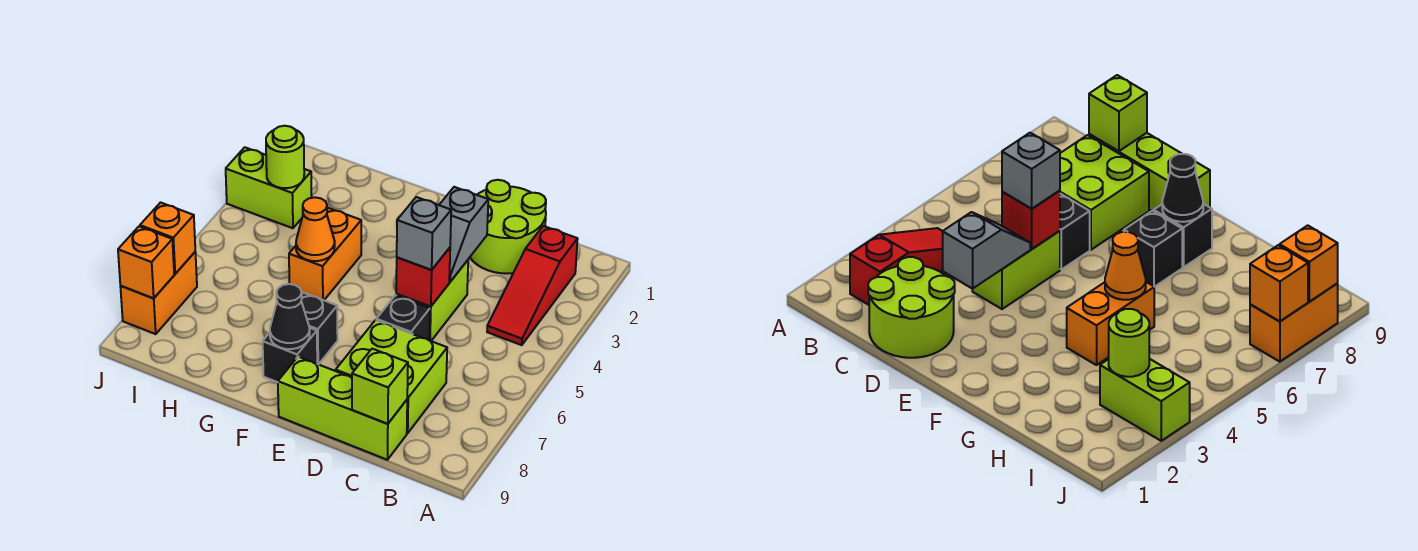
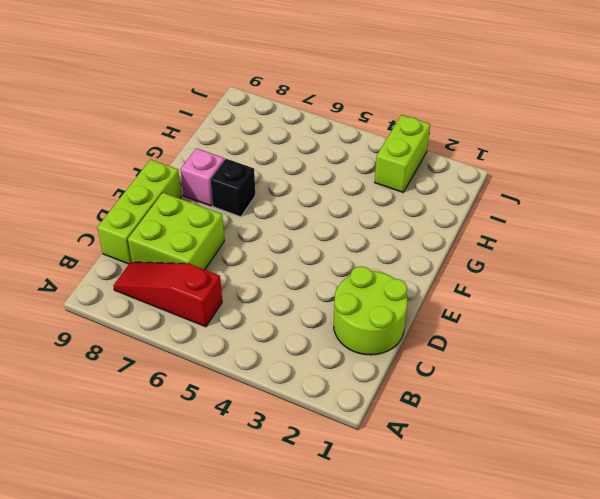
red slope B6:B8 level 1 top 6 -> red slope B2:B4 level 1 top 2
pink brick F8 level 1 -> black brick F8 level 1
none -> lime brick D4:D5 level 1
none -> black brick D6 level 1
none -> orange brick G4:G5 level 1

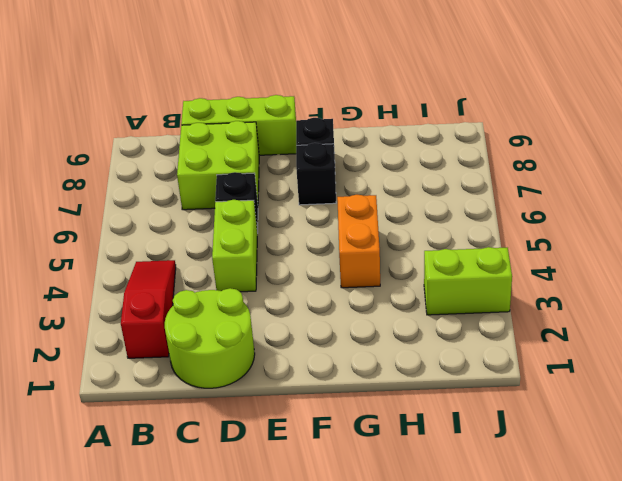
none -> orange brick J7:J8 level 1
none -> lime brick C9 level 2
none -> grey slope D3:D4 level 2 top 3

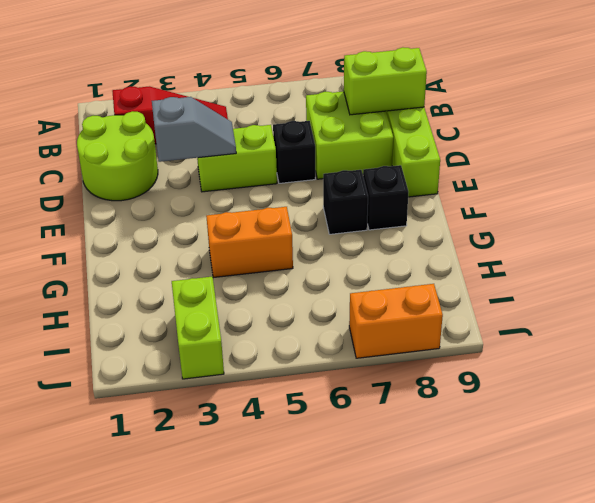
lime brick C8:C9 level 2 -> lime brick C9 level 2
none -> red brick D5 level 2
none -> black cone F8 level 2
none -> orange cone G5 level 2

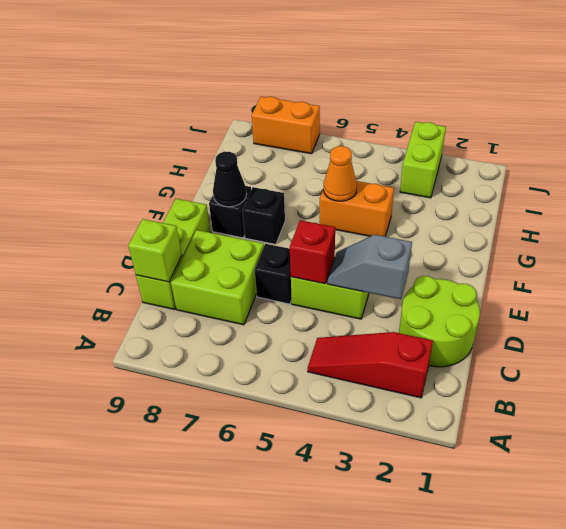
none -> lime round brick I3 level 2
none -> orange brick J7 level 2
none -> orange brick J8 level 2

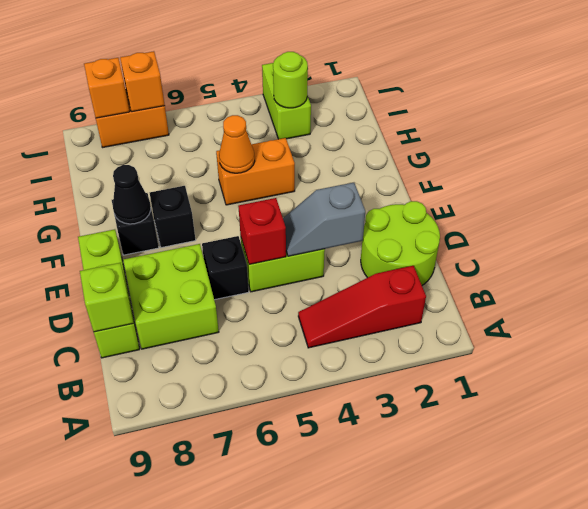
none -> grey brick D5 level 3

